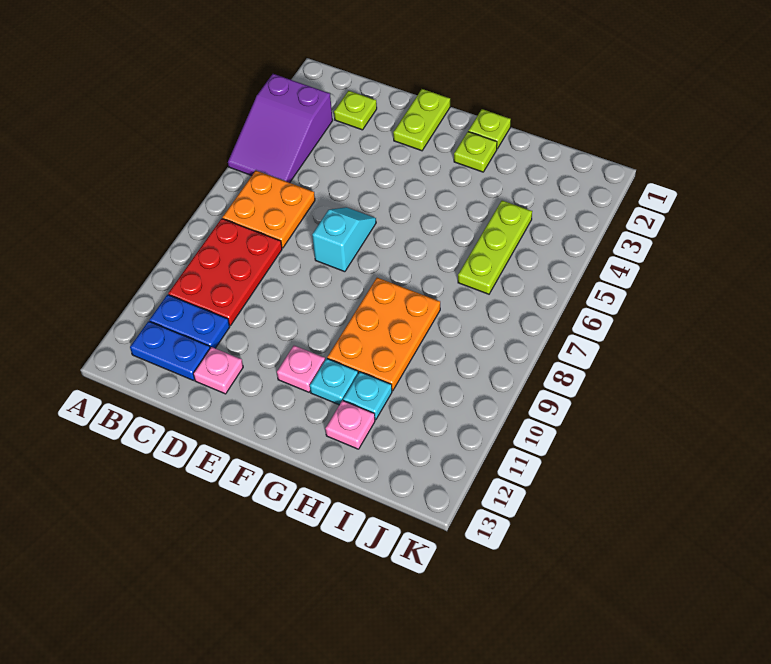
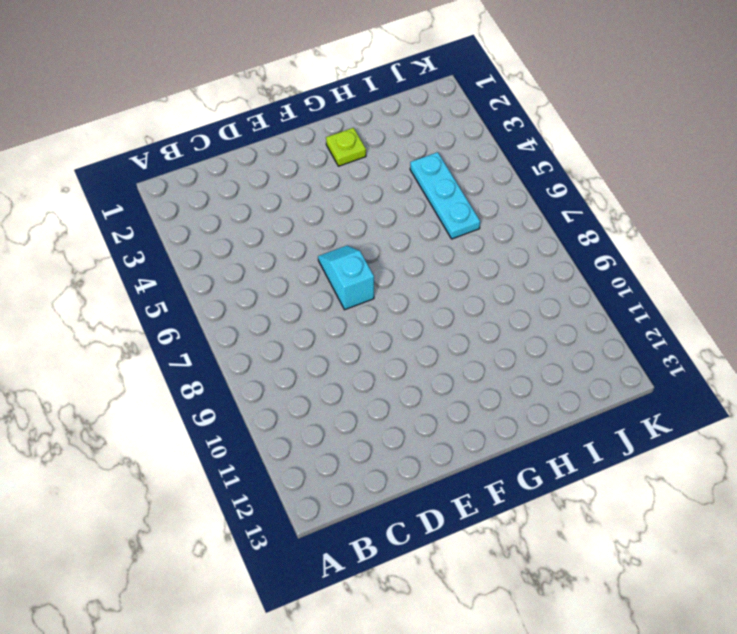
cyan plate I4:I6 level 1 -> lime plate I4:I6 level 1
none -> purple slope A3:B5 level 1 top 3
none -> orange plate B6:C7 level 1
none -> red plate B8:C10 level 1

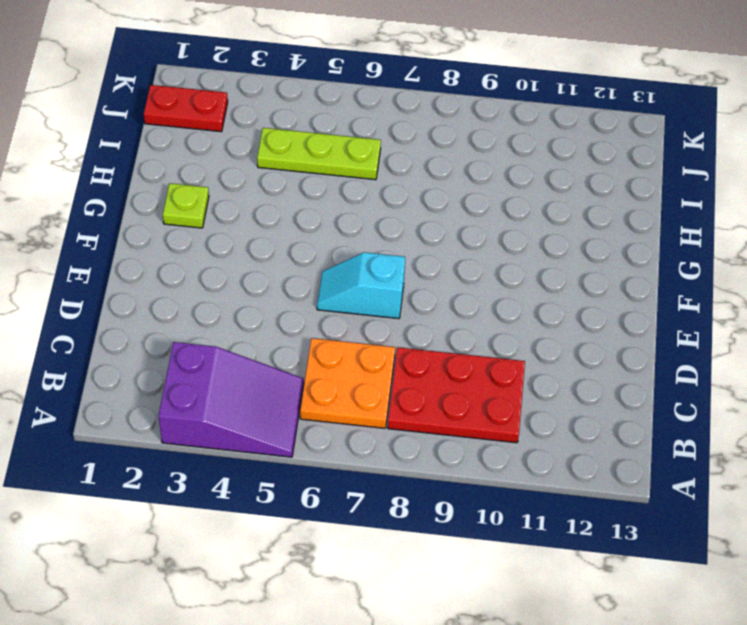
red plate J1:J2 level 1 -> none
none -> blue plate B11:C11 level 1
none -> blue plate B12:C12 level 1
none -> lime plate C2 level 1

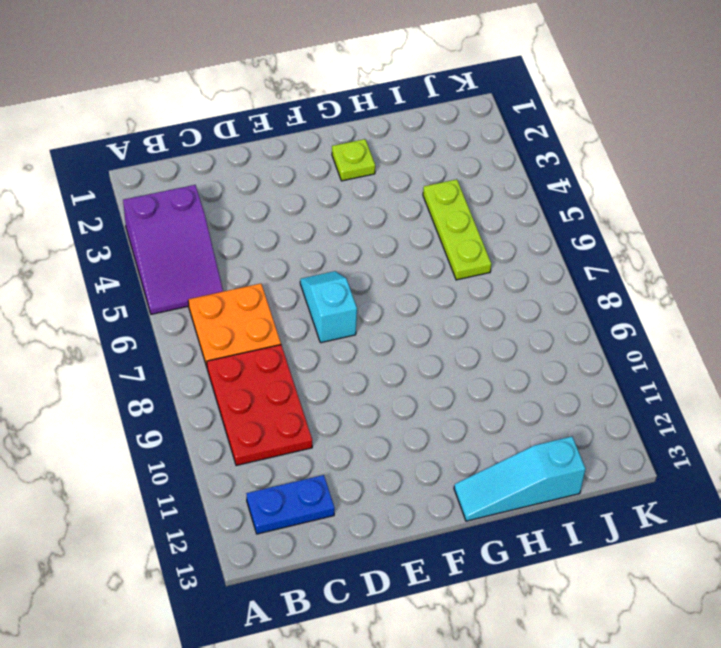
cyan slope G13:I13 level 1 top I -> none
none -> blue plate B11:C11 level 1
none -> lime plate C2 level 1
none -> pink plate D12 level 1

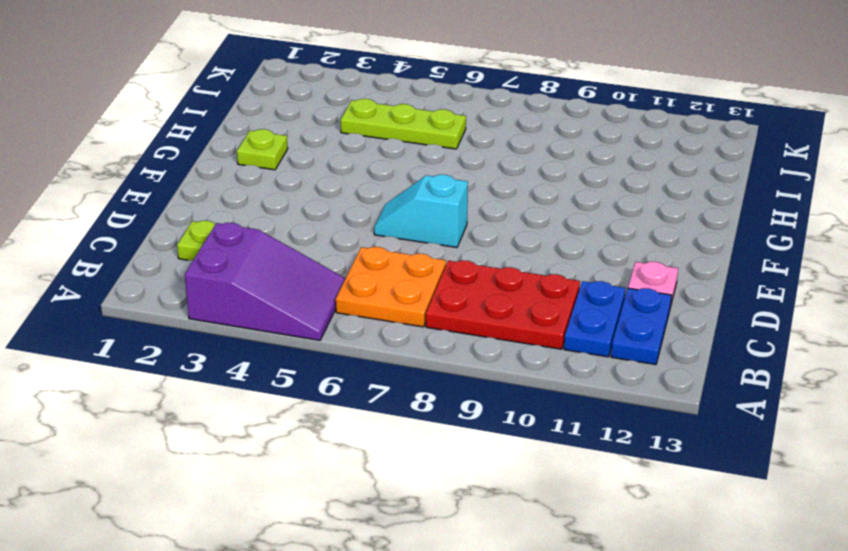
none -> lime plate E1:E2 level 1
none -> pink plate F11 level 1
none -> lime plate G1 level 1

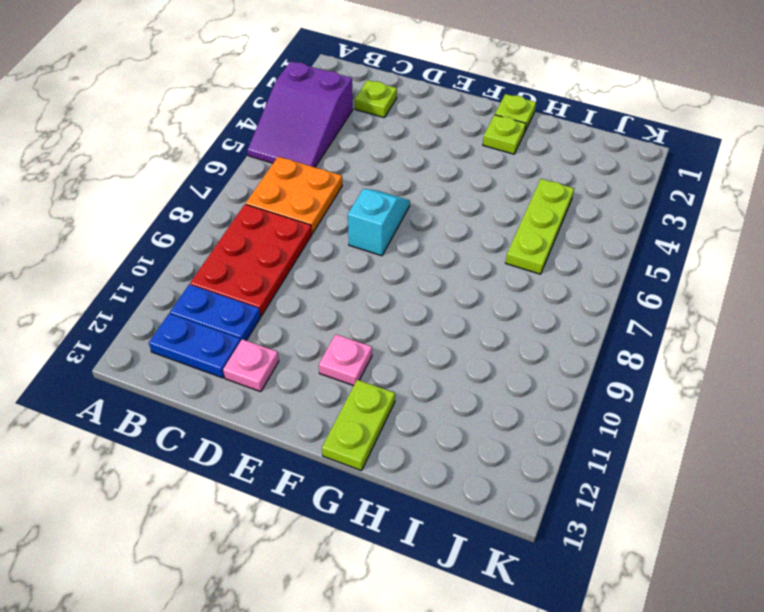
lime plate G12:G13 level 1 -> lime plate E1:E2 level 1
none -> orange plate G8:H10 level 1
none -> cyan plate G11 level 1
none -> cyan plate H11 level 1

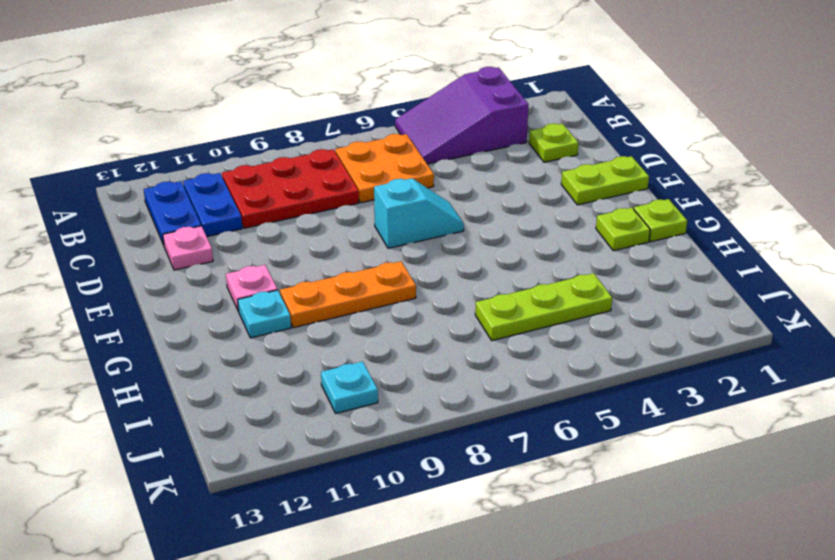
orange plate G8:G10 level 1 -> orange plate G8:H10 level 1
cyan plate J10 level 1 -> cyan plate H11 level 1
none -> pink plate H12 level 1

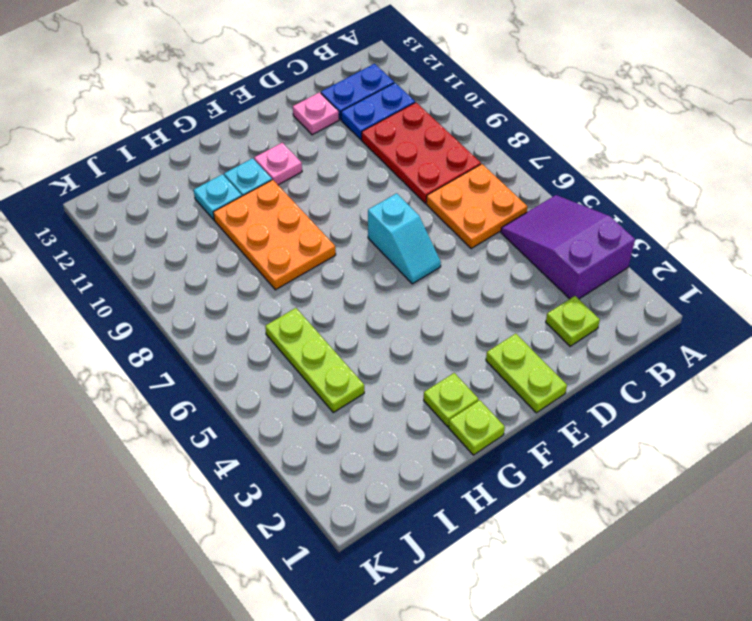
none -> pink plate H12 level 1

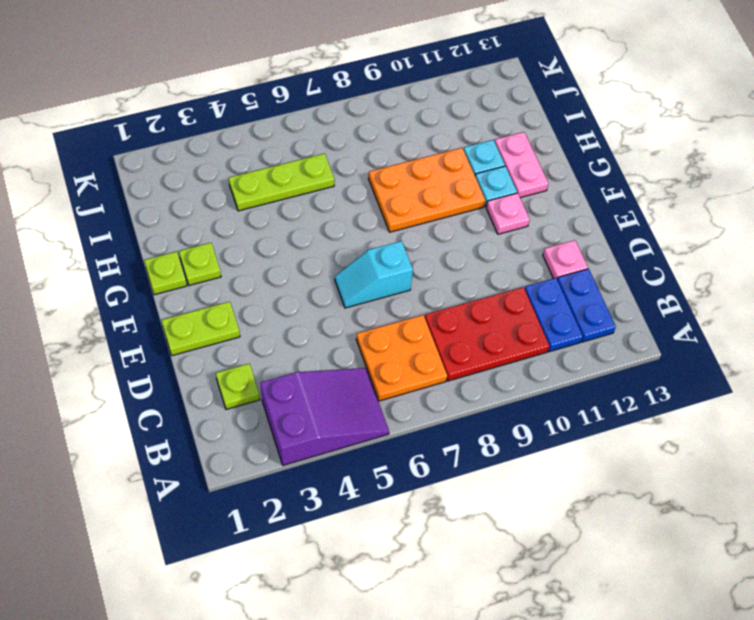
pink plate G12:H12 level 1 -> pink plate H12 level 1

